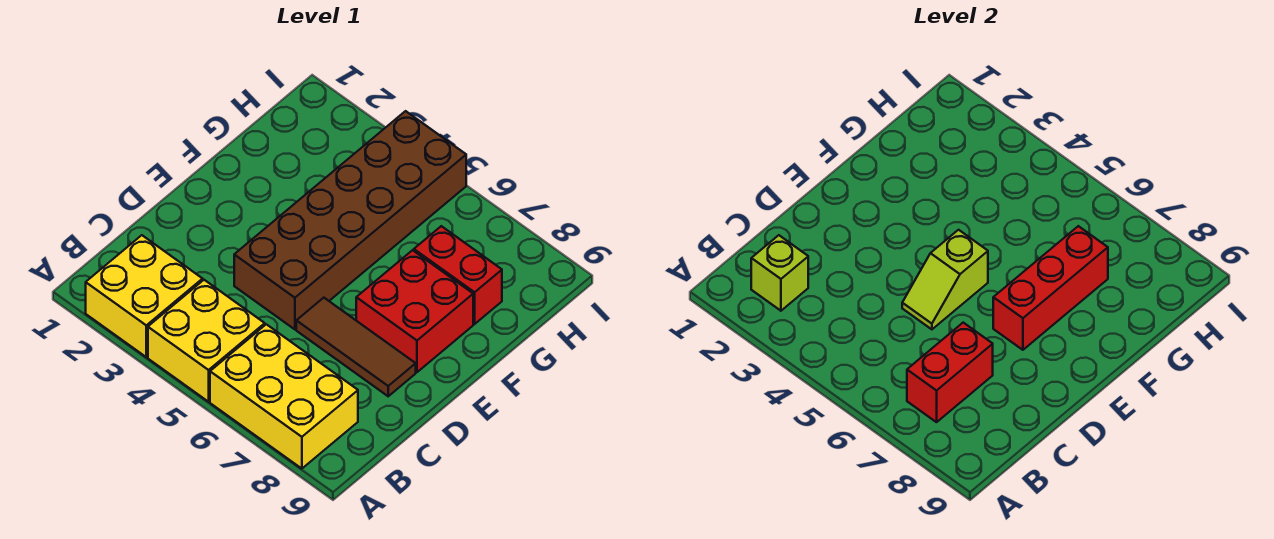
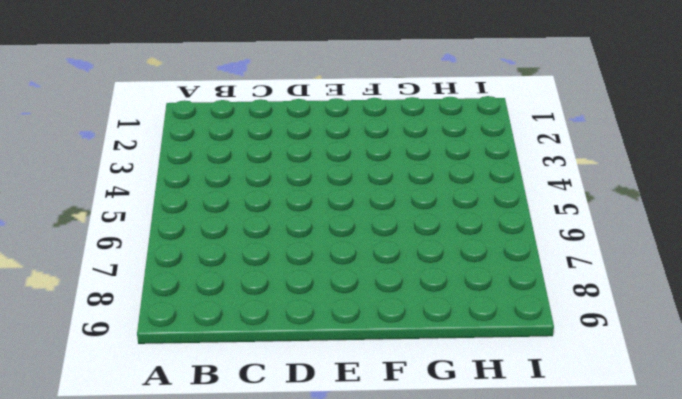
none -> yellow brick A2:B3 level 1
none -> yellow brick A4:B5 level 1

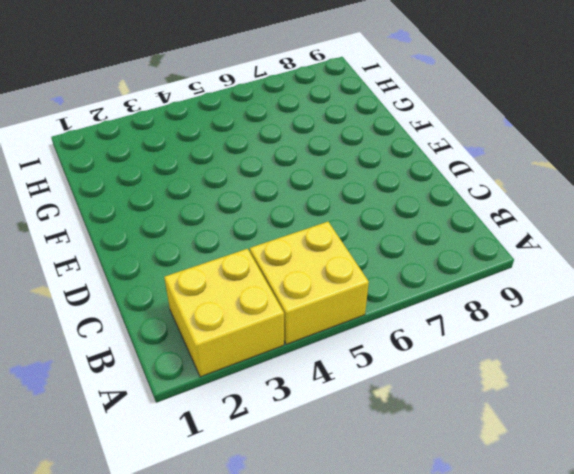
none -> yellow brick A6:B8 level 1
none -> brown brick D4:I5 level 1

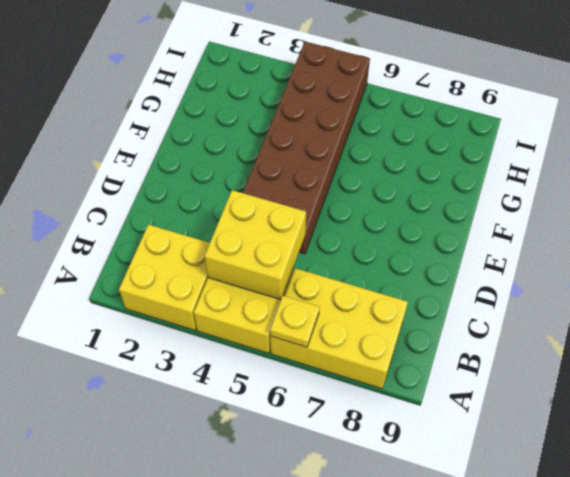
yellow plate A6 level 2 -> none
yellow brick B4:C5 level 2 -> none
none -> brown tile D6:D8 level 1
none -> red brick E7:F8 level 1

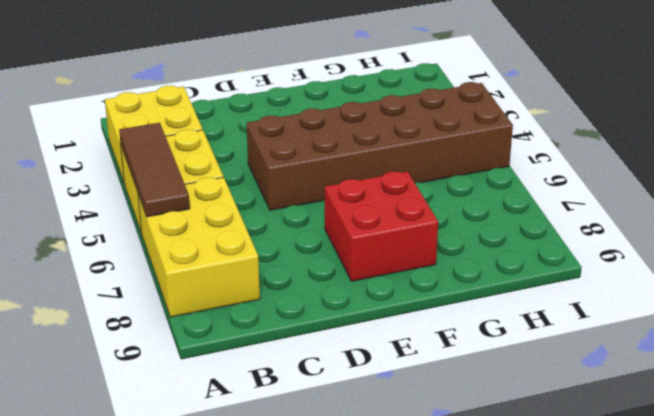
brown tile A4:A6 level 2 -> brown tile D6:D8 level 1
none -> red brick G7:G8 level 1
none -> lime brick B2 level 2

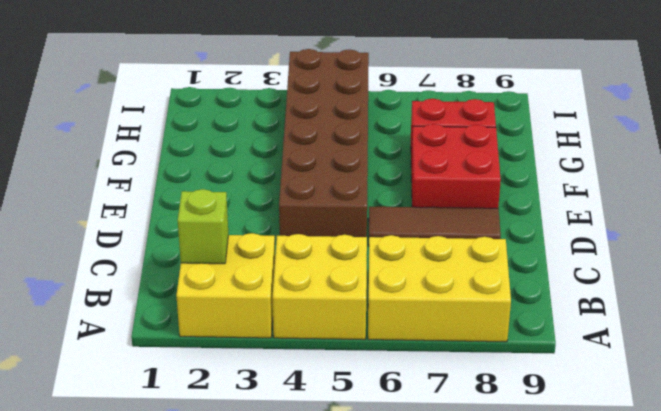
none -> red brick B7:C7 level 2
none -> lime slope D5:E5 level 2 top E

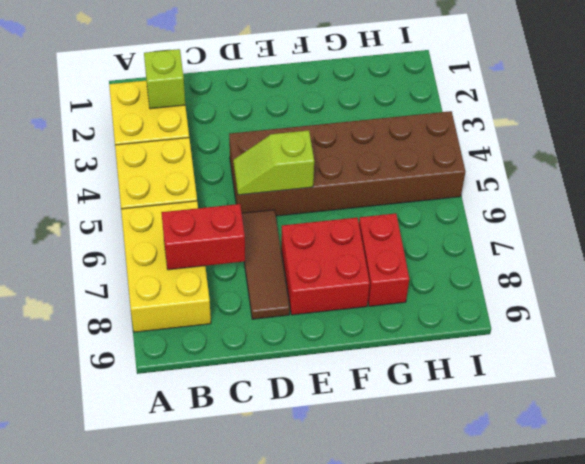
none -> red brick E7:G7 level 2

